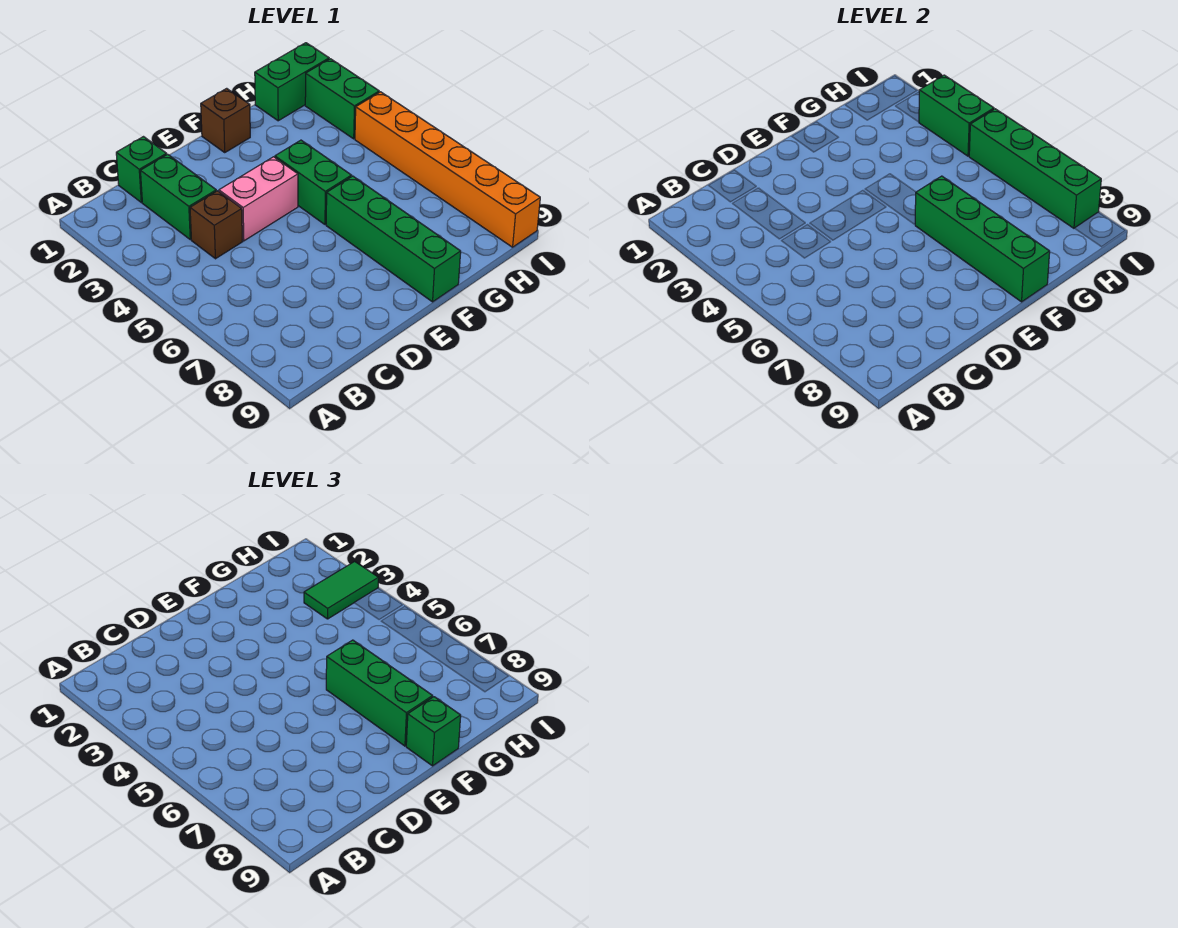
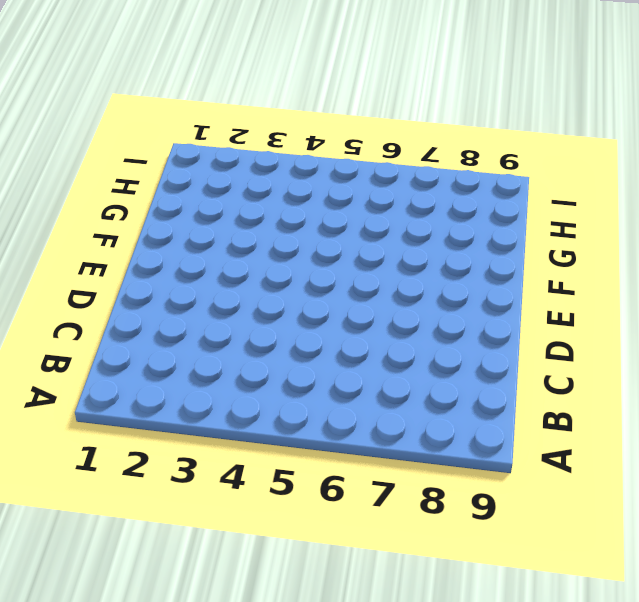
none -> green brick C1 level 1
none -> green brick C2:C3 level 1
none -> brown brick C4 level 1

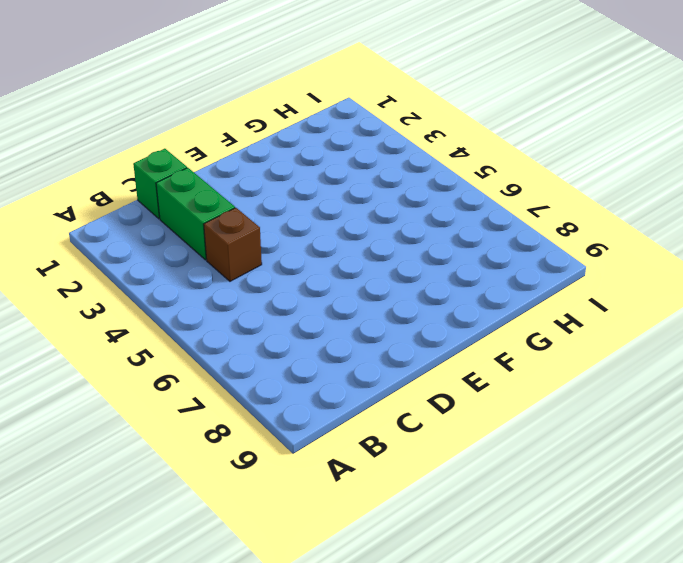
none -> pink brick D4:E4 level 1
none -> brown brick F1 level 1
none -> green brick F4:F5 level 1

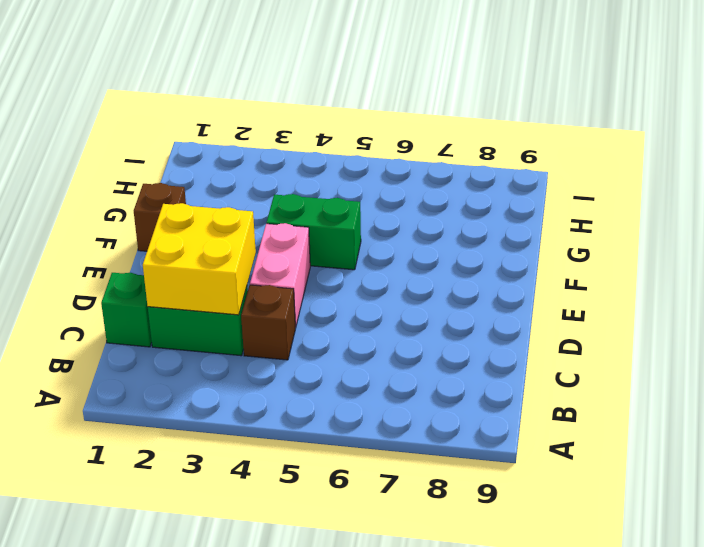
yellow brick C2:D3 level 2 -> none
none -> green brick F6:F9 level 1
none -> green brick H1:I1 level 1
none -> green brick I2:I3 level 1

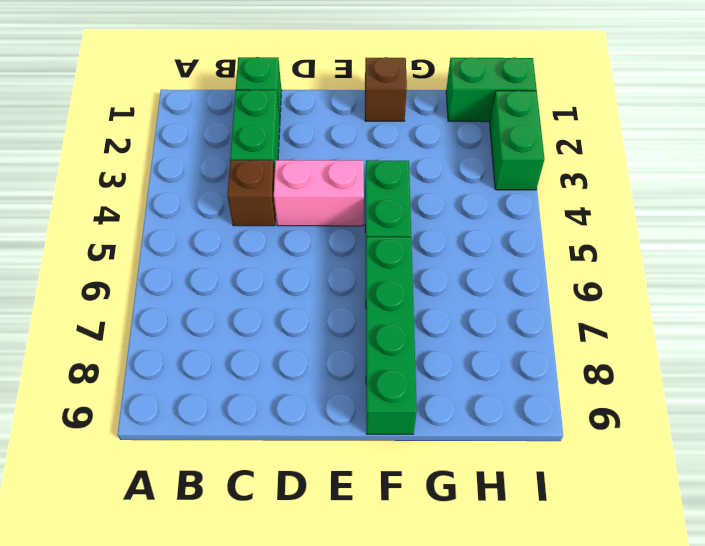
none -> orange brick I4:I9 level 1
none -> green brick F6:F9 level 2
none -> green brick I3:I4 level 2

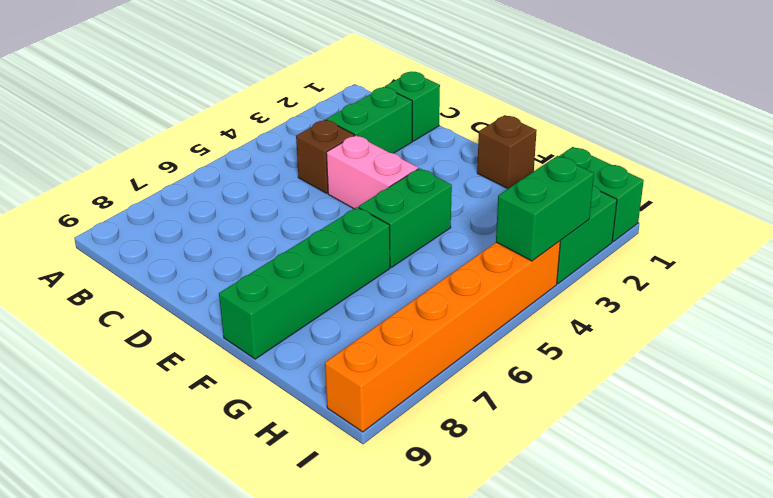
none -> green brick F6:F9 level 2
none -> green brick I5:I8 level 2
none -> green brick F6:F8 level 3

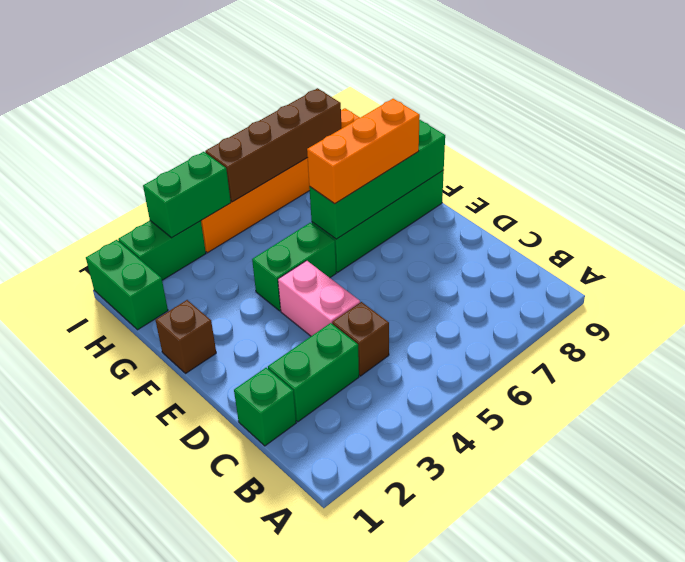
orange brick F6:F8 level 3 -> green brick F6:F8 level 3
brown brick I5:I8 level 2 -> green brick I5:I8 level 2
none -> green brick F9 level 3
none -> green tile H3:I3 level 3

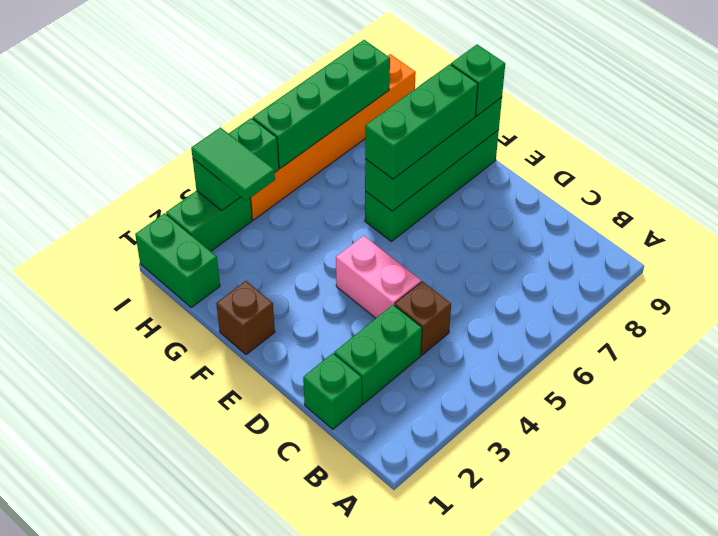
none -> green brick F4:F5 level 1

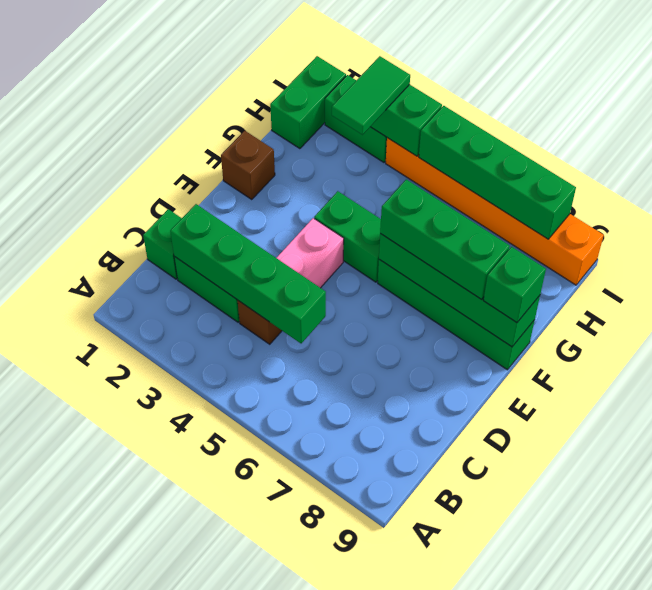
green brick C2:C5 level 2 -> none

